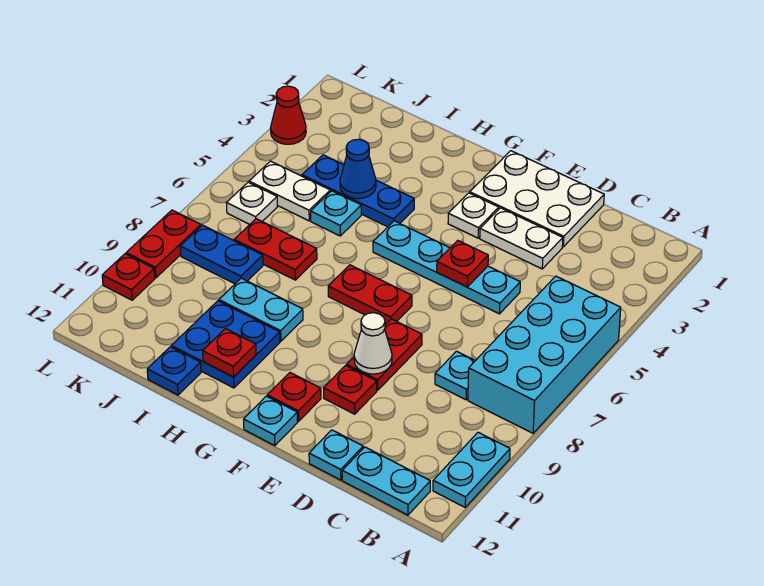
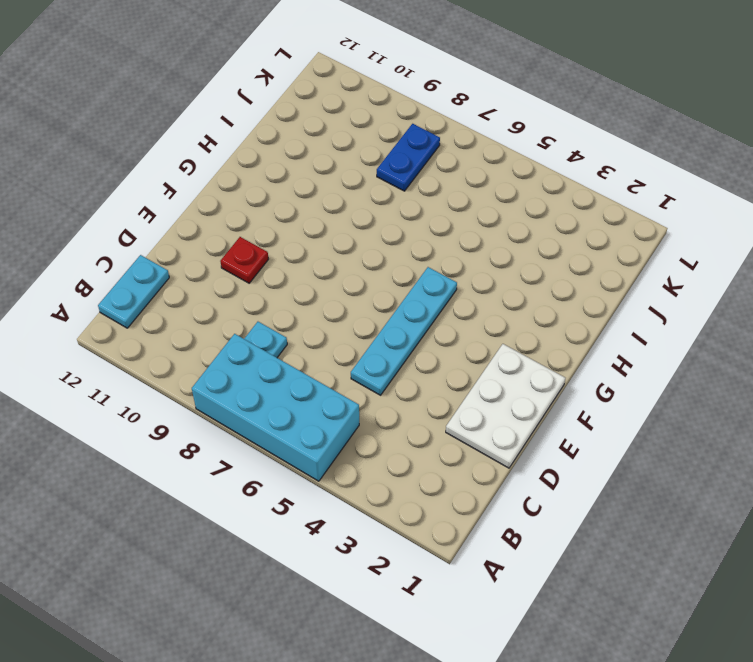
none -> cyan plate A10:A11 level 1
none -> white plate D3:E3 level 1
none -> cyan plate D12 level 1
none -> red plate E8:E9 level 1

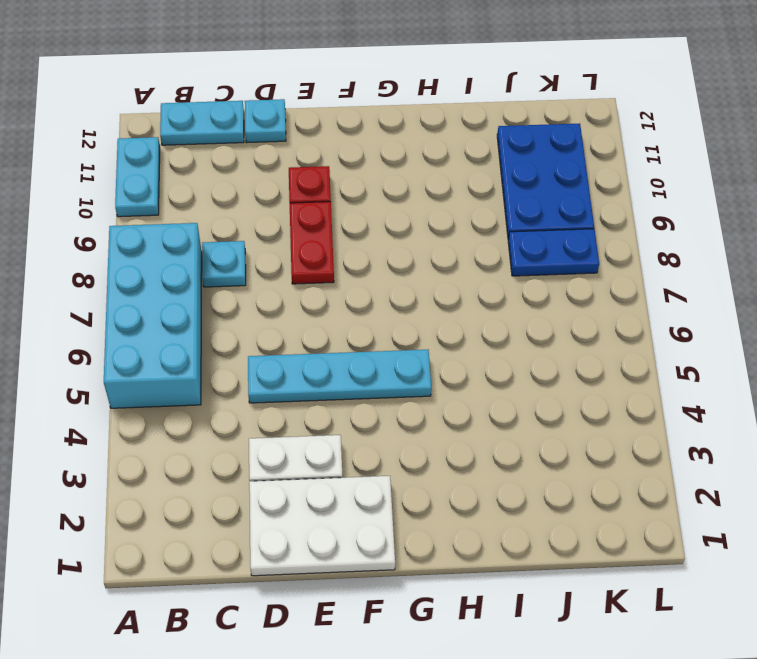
blue plate J9:K11 level 1 -> none
none -> white plate F3 level 1
none -> red plate F7:G7 level 1
none -> red plate F11 level 1
none -> cyan plate F12 level 1

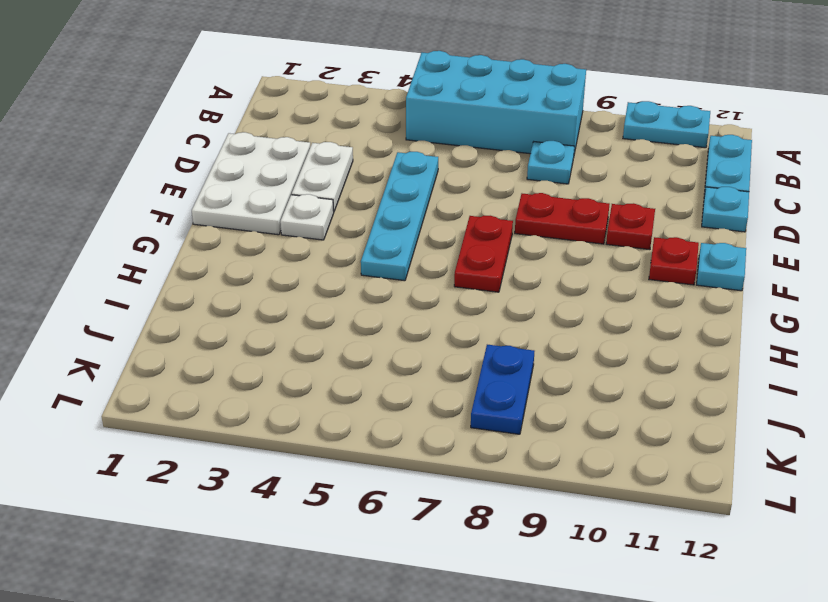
none -> blue plate H4:J4 level 1
none -> cyan plate H9:I9 level 1
none -> blue plate H10:I11 level 1
none -> cyan plate I5 level 1

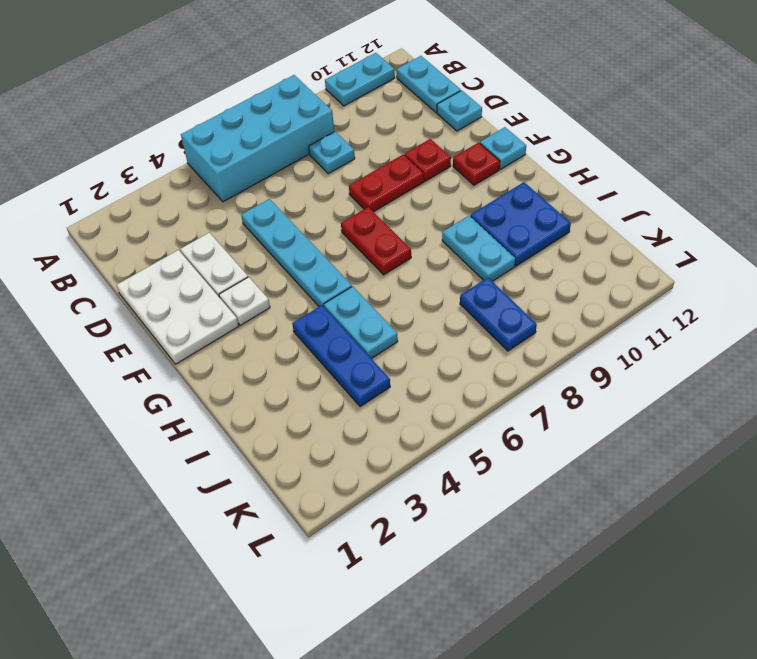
cyan plate H5:I5 level 1 -> cyan plate I5 level 1
none -> red plate I7:J7 level 1
none -> blue plate I12 level 1
none -> white plate J5:K5 level 1
none -> white plate K6 level 1

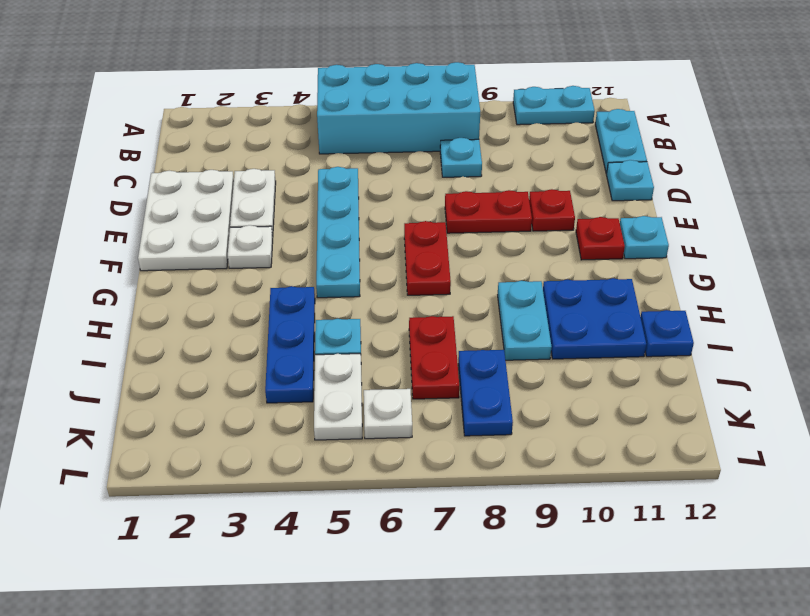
none -> red cone L3 level 1
none -> red plate L8:L9 level 1
none -> red plate L10 level 1
none -> red plate E5 level 2

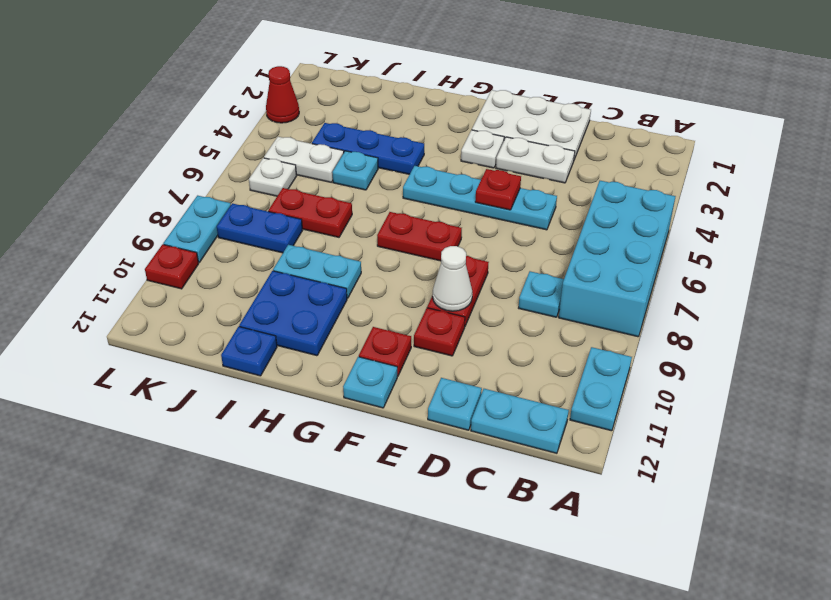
cyan plate L8:L9 level 1 -> red plate L8:L9 level 1
none -> red plate H11 level 2
none -> blue cone I4 level 2

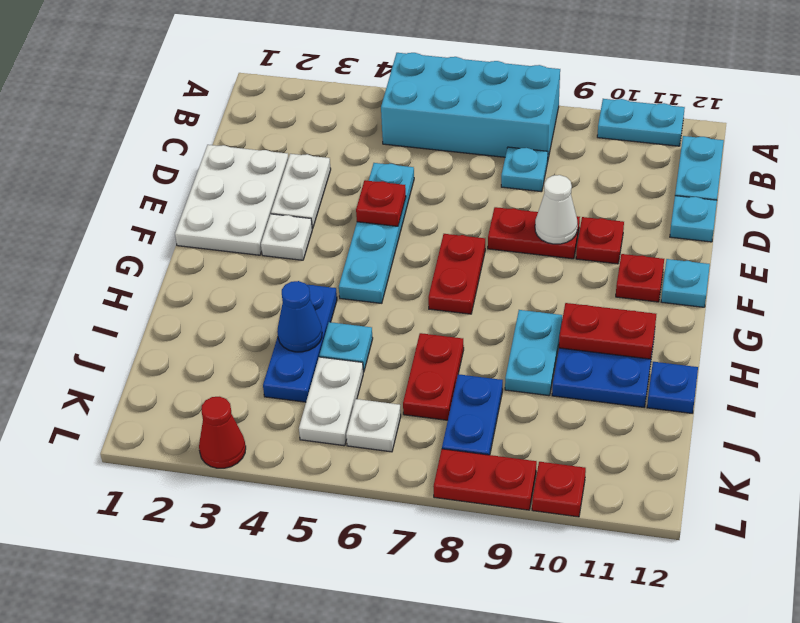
red plate H10:H11 level 2 -> red plate H11 level 2

